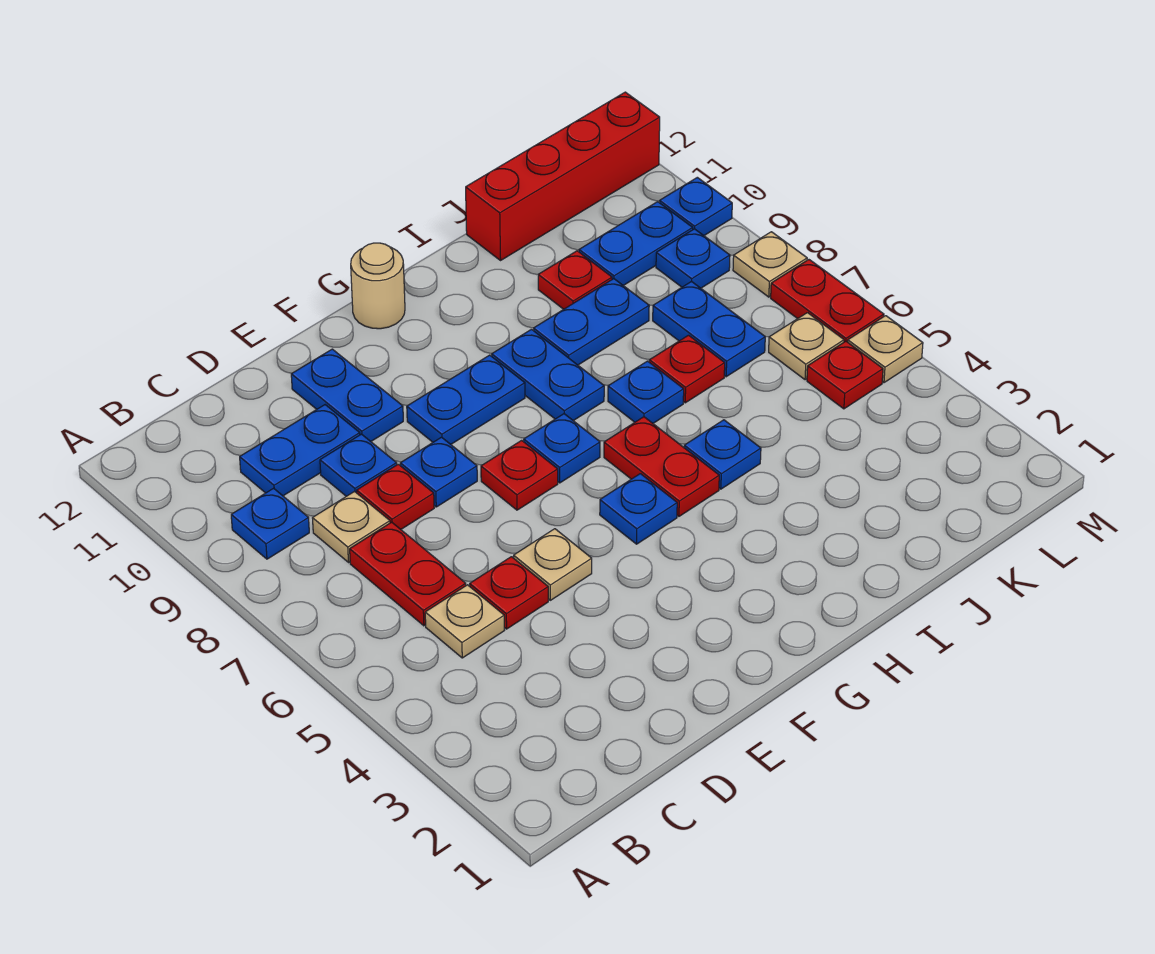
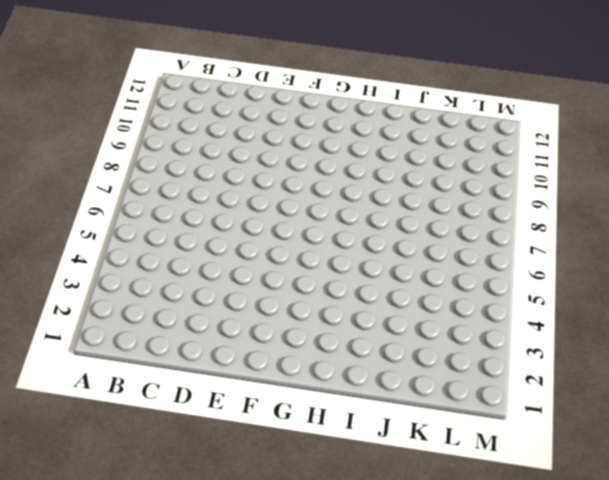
none -> blue plate B9 level 1
none -> tan plate C5 level 1
none -> red plate C6:C7 level 1
none -> tan plate C8 level 1

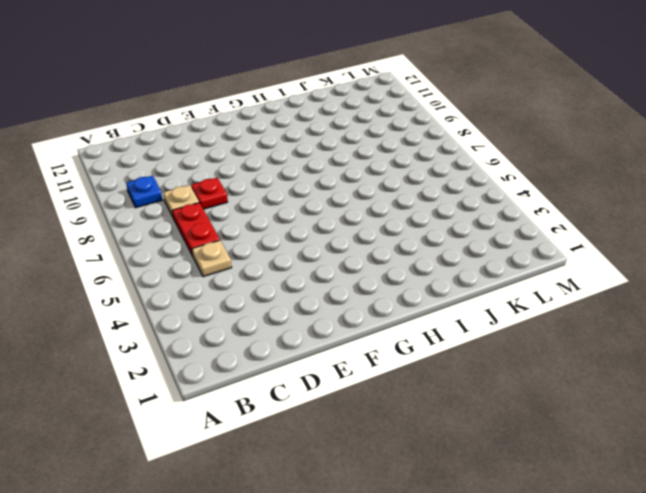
none -> blue plate C10:D10 level 1
none -> red plate D5 level 1
none -> blue plate D9 level 1
none -> tan plate E5 level 1

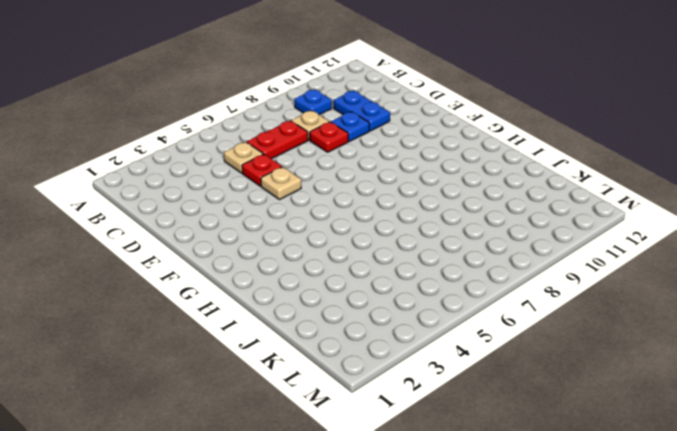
none -> blue plate E8 level 1
none -> blue plate E10:E11 level 1
none -> red plate F7 level 1
none -> blue plate F9:G9 level 1

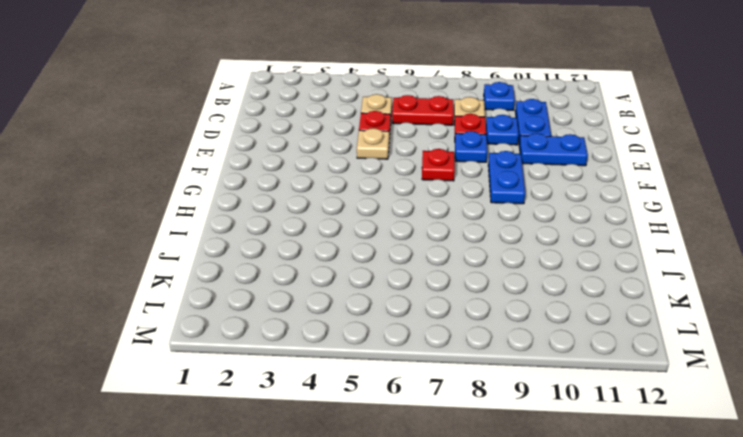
none -> blue plate G5 level 1
none -> blue plate G7 level 1
none -> tan round brick G12 level 1
none -> red plate H5:H6 level 1

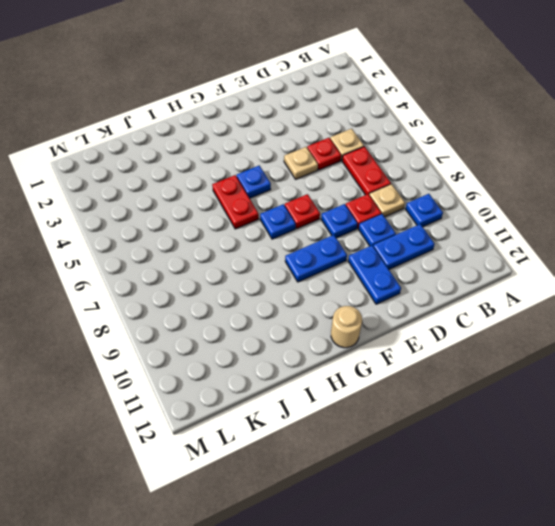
none -> blue plate H8:H9 level 1
none -> blue plate I5 level 1
none -> blue plate I7 level 1
none -> blue plate I9:J9 level 1

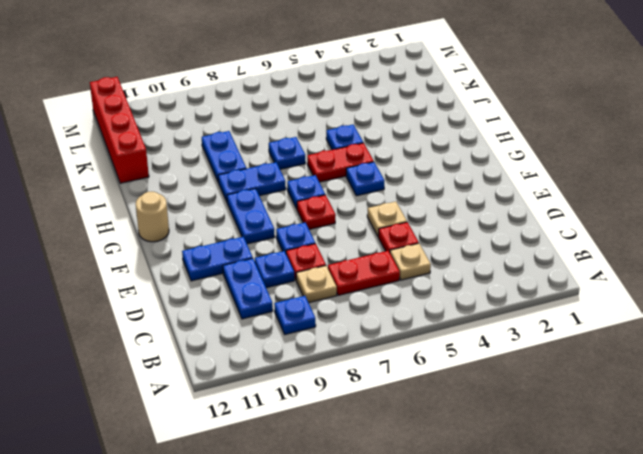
none -> red plate J7 level 1
none -> red plate J10 level 1
none -> blue plate K7:K8 level 1
none -> blue plate K10:L10 level 1

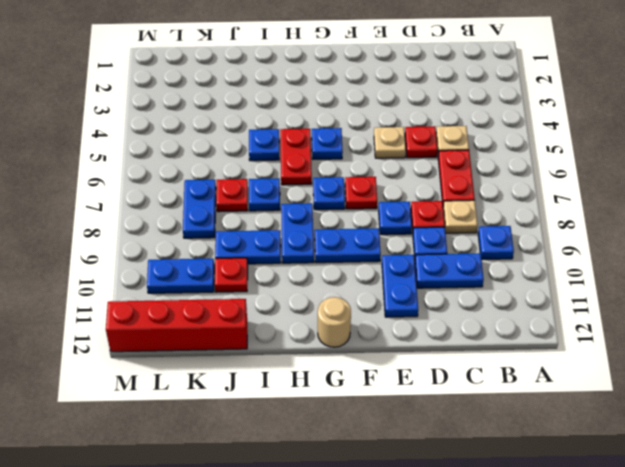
none -> red plate L5 level 1
none -> tan plate L6 level 1
none -> blue plate L9 level 1
none -> tan plate M5 level 1

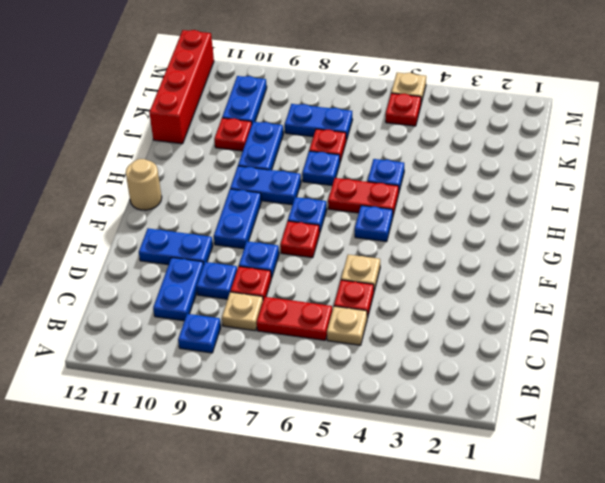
none -> tan plate L6 level 1
none -> blue plate L9 level 1
none -> red plate M6:M7 level 1
none -> tan plate M8 level 1

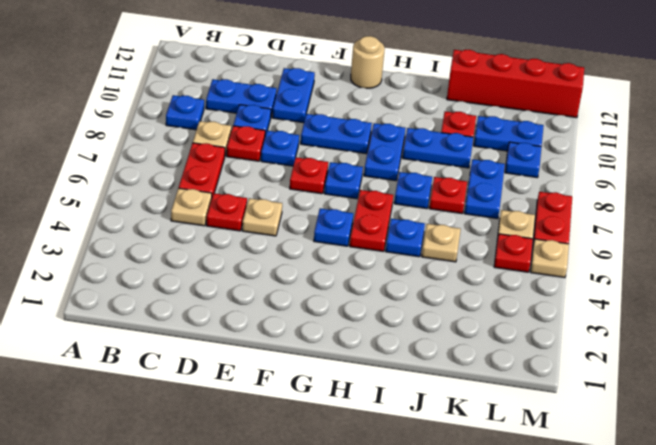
tan plate J5 level 1 -> tan plate M8 level 1
none -> blue plate M10 level 1

